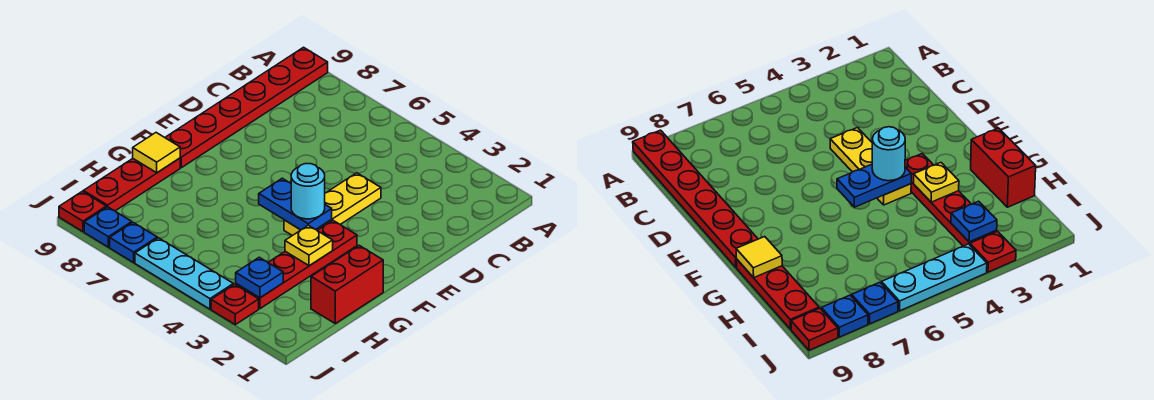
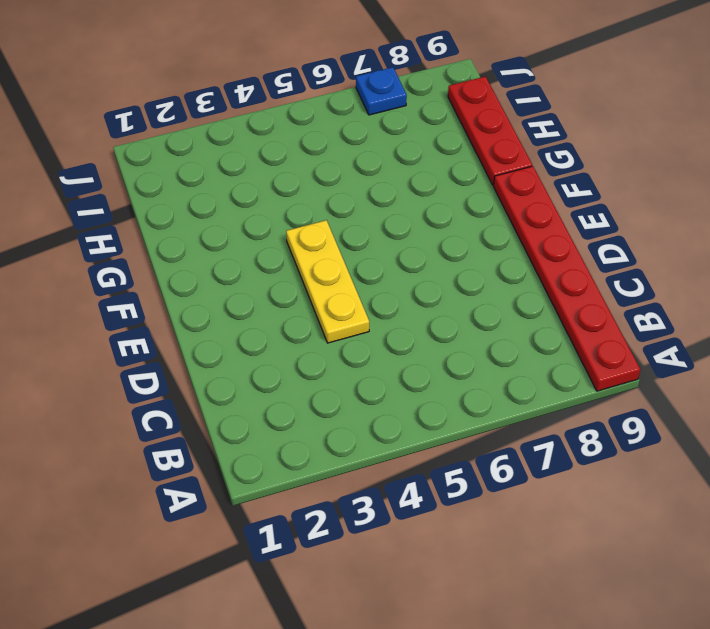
none -> red plate F3:I3 level 1
none -> red brick G1:H1 level 1
none -> red plate J3 level 1

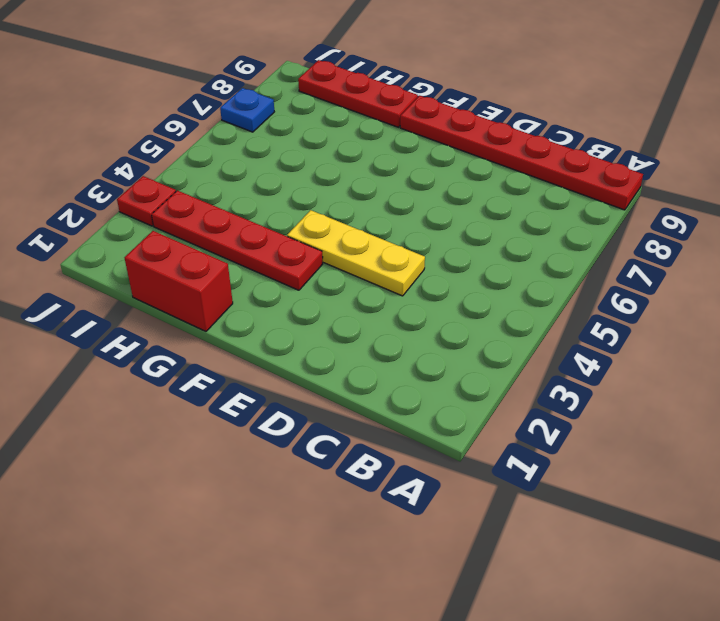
none -> cyan plate J4:J6 level 1
none -> blue plate J8 level 1
none -> red plate J9 level 1

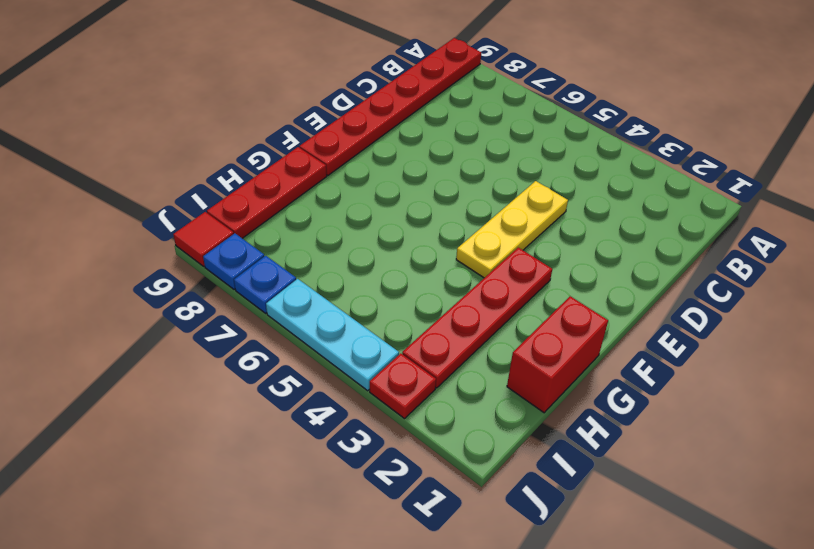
red tile J9 level 1 -> red plate J9 level 1
none -> blue plate F4:F5 level 2
none -> yellow plate G3 level 2
none -> yellow tile G9 level 2

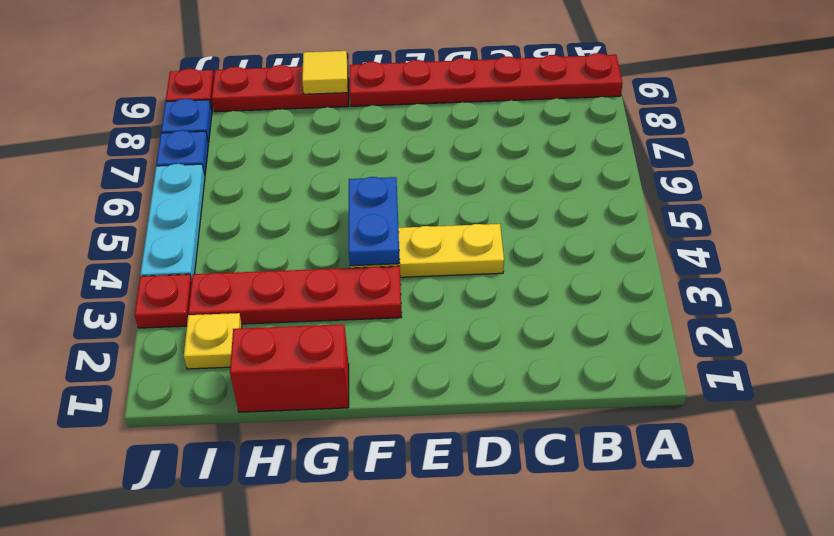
yellow plate I2 level 1 -> yellow plate G3 level 2
none -> blue plate I3 level 2
none -> cyan round brick F4 level 3

